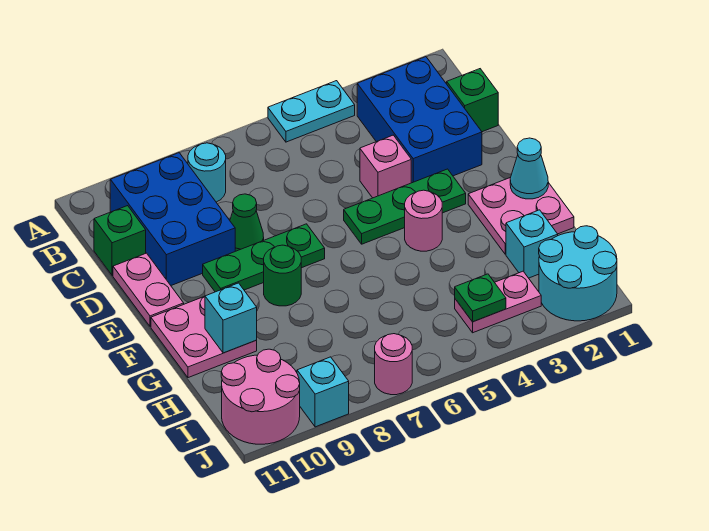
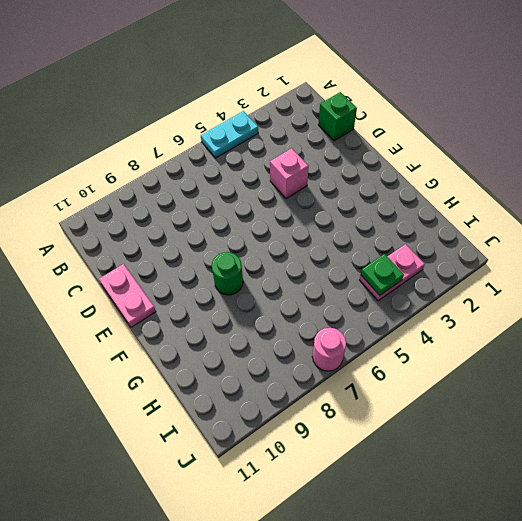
none -> blue brick B2:D3 level 1
none -> cyan round brick B8 level 1
none -> blue brick B9:D10 level 1

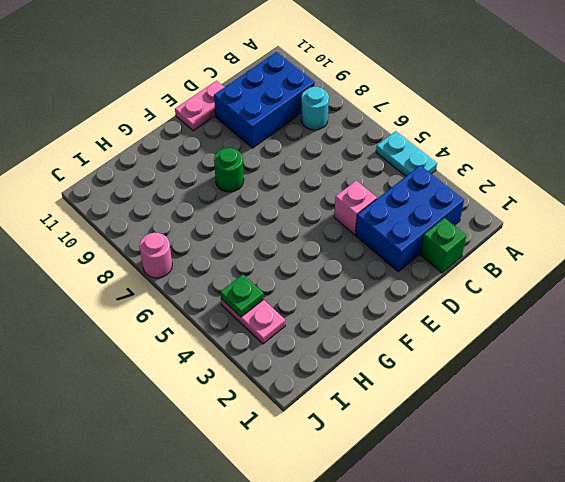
none -> green brick C11 level 1
none -> green cone D8 level 1
none -> green plate E3:E5 level 1

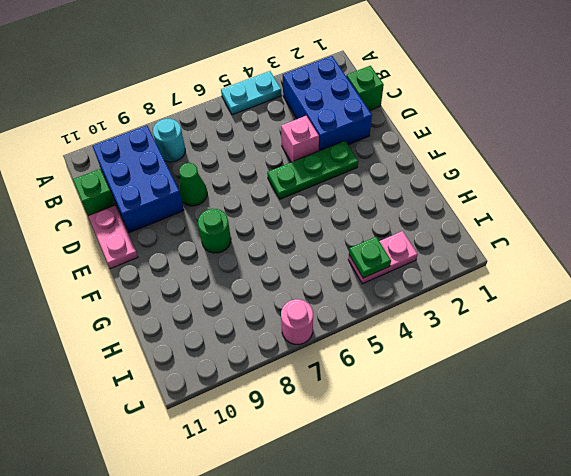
none -> green plate E7:E9 level 1
none -> pink plate F1:G2 level 1
none -> pink round brick F4 level 1

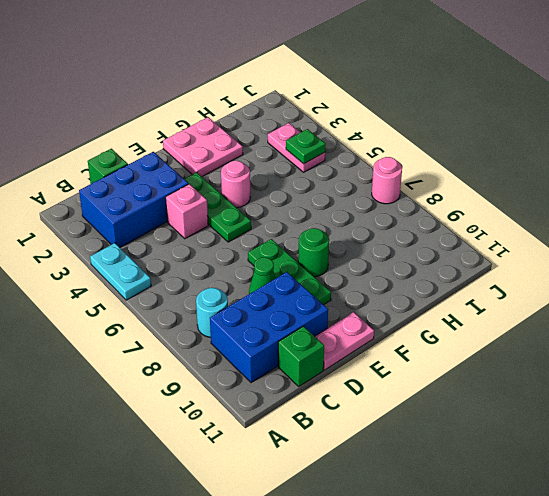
none -> pink plate F10:G11 level 1
none -> cyan brick H2 level 1
none -> cyan round brick I1:J2 level 1

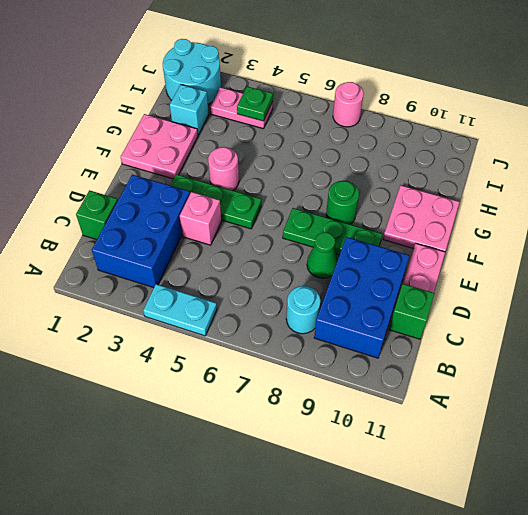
none -> pink round brick I10:J11 level 1
none -> cyan brick J9 level 1
none -> cyan cone F1 level 2

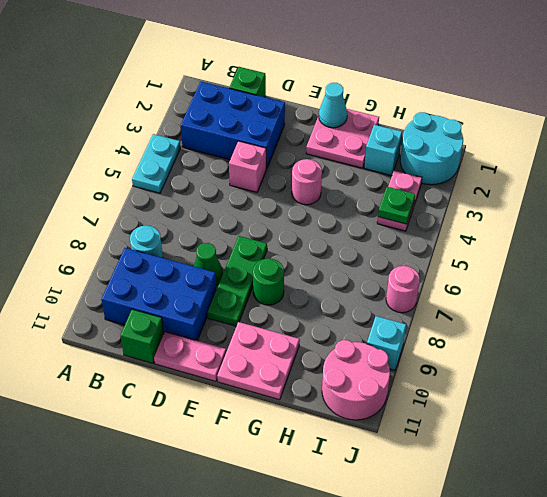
none -> green plate E3:E5 level 1
none -> cyan brick G10 level 2

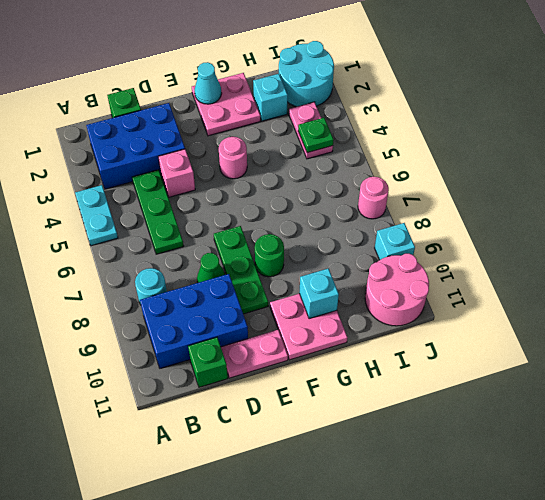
green plate C4:C6 level 1 -> green plate E3:E5 level 1

